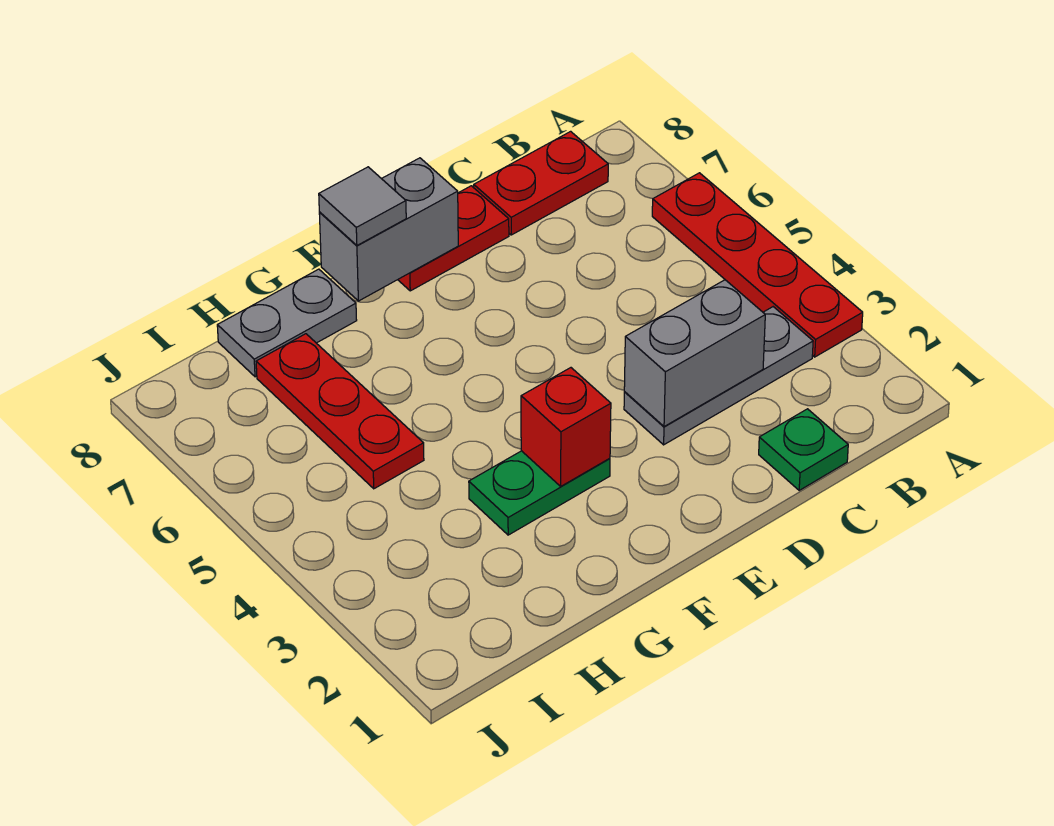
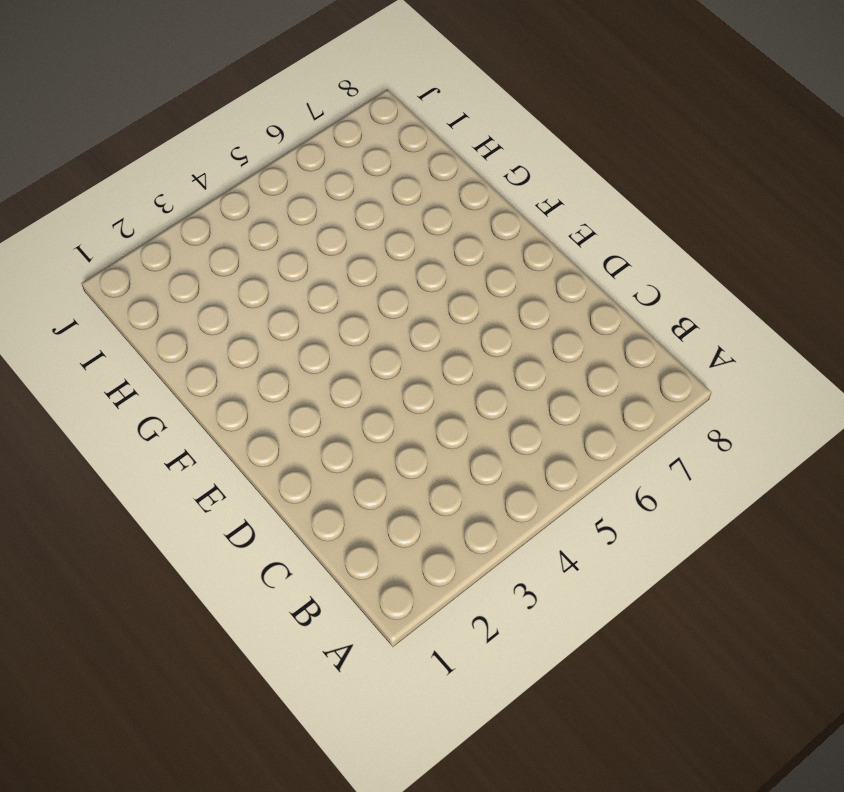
none -> red plate A3:A6 level 1
none -> grey plate B3:D3 level 1
none -> red plate B8:C8 level 1

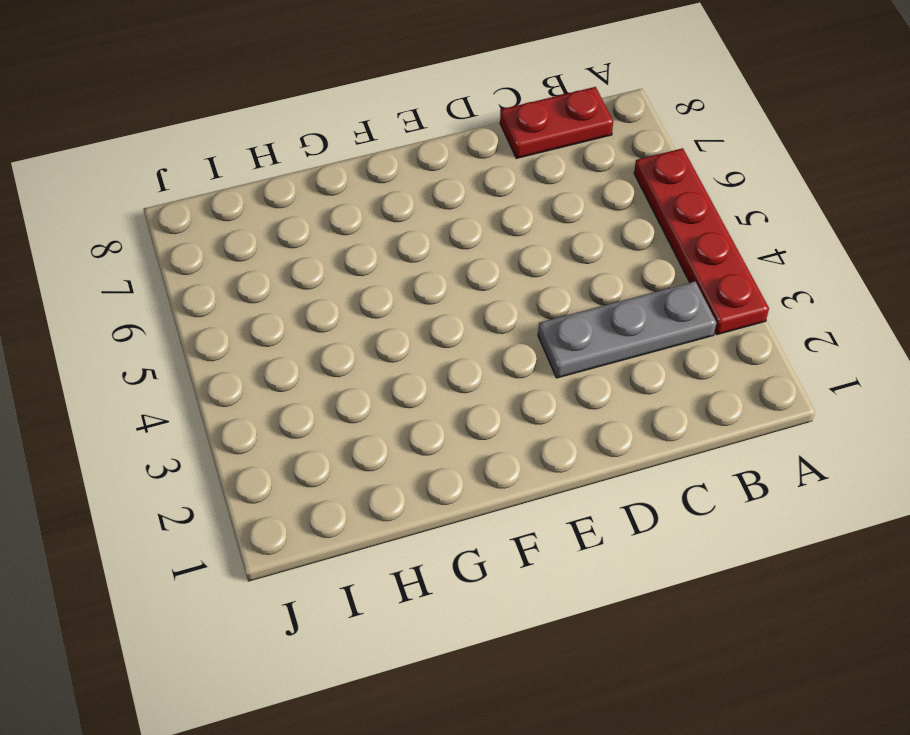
none -> green plate C1 level 1
none -> red plate D8:E8 level 1
none -> green plate F3:G3 level 1

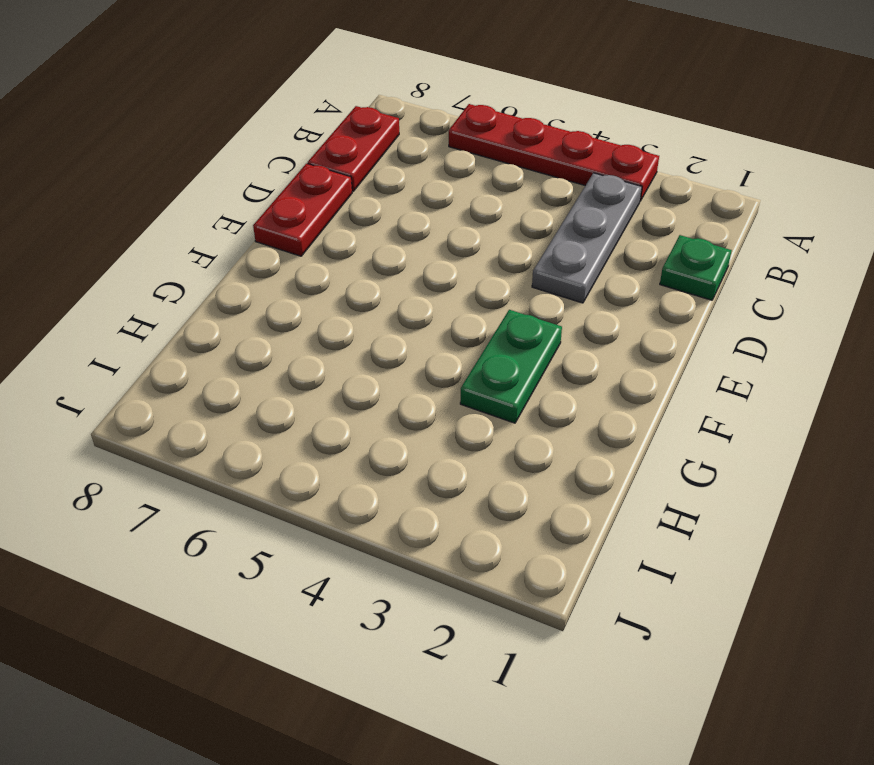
none -> grey plate G8:H8 level 1
none -> red plate H5:H7 level 1
none -> grey brick C3:D3 level 2

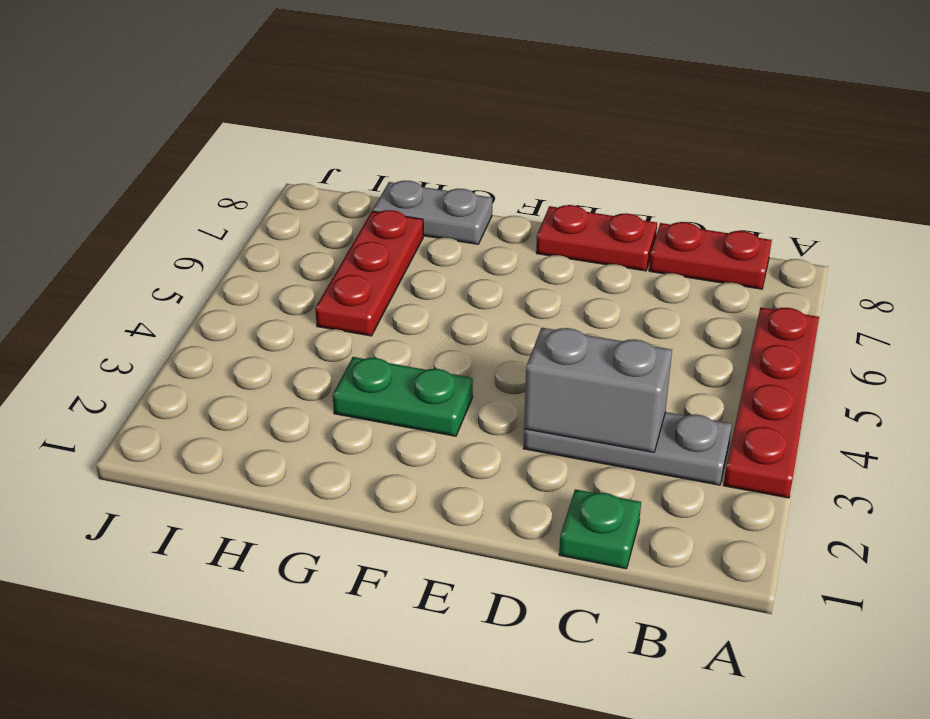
none -> grey brick E8:F8 level 2
none -> red brick F3 level 2
none -> grey tile F8 level 3

